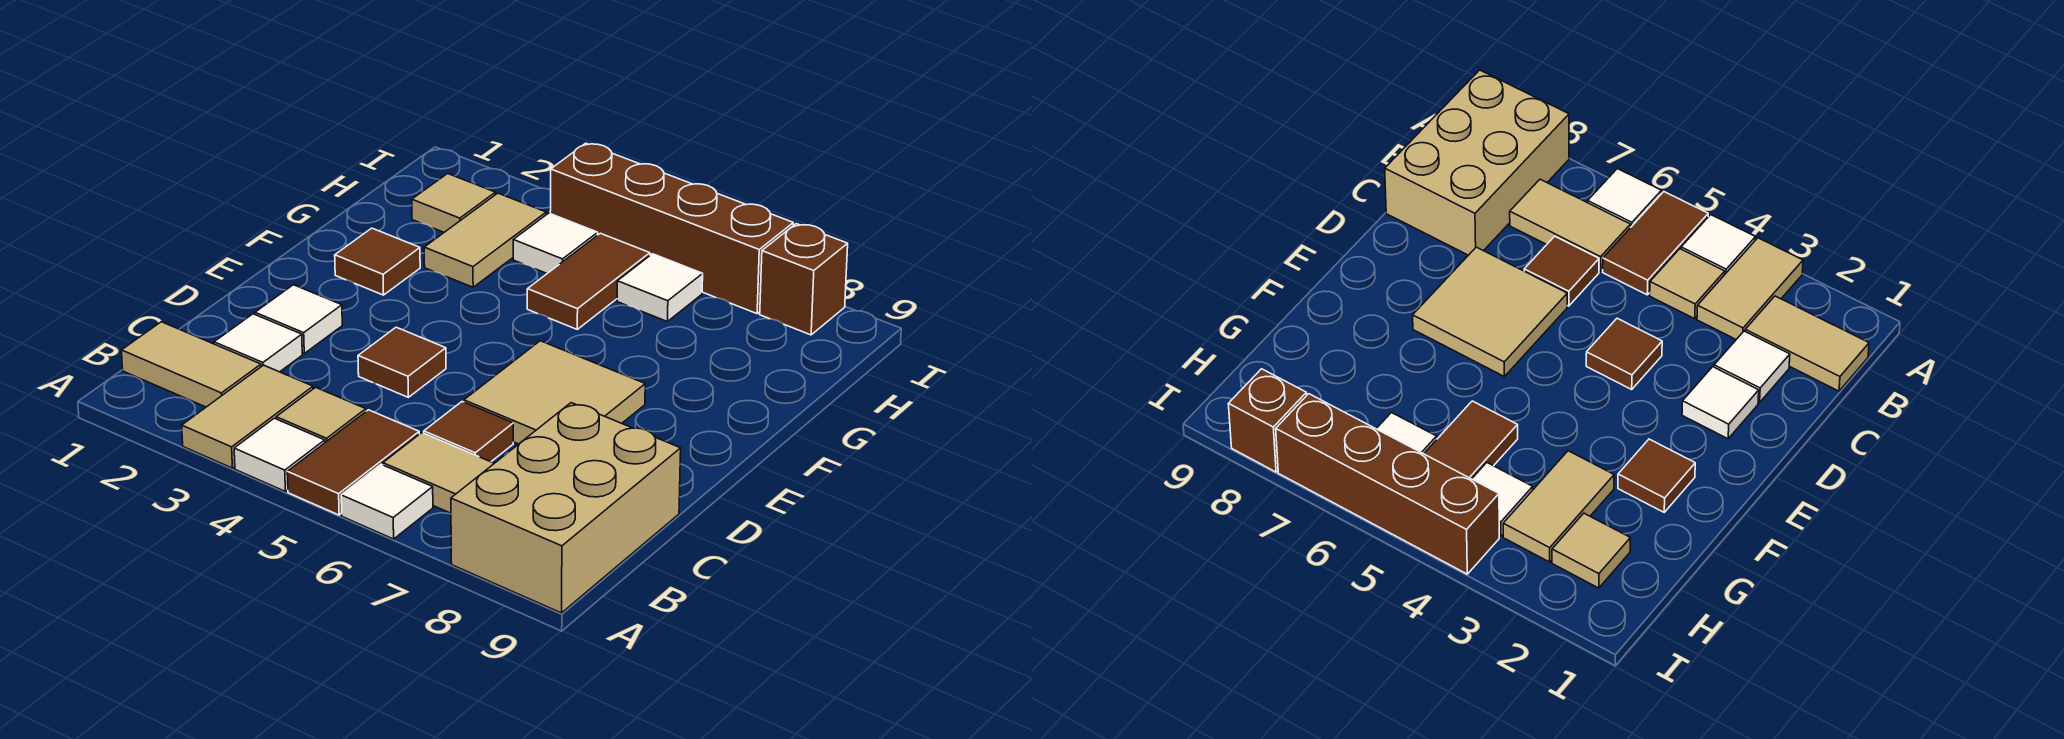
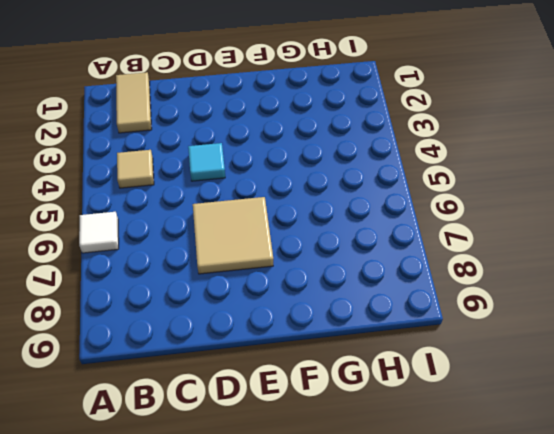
cyan tile D4 level 1 -> brown tile D4 level 1
none -> tan tile A3:B3 level 1
none -> white tile A4 level 1
none -> brown tile A5:B5 level 1

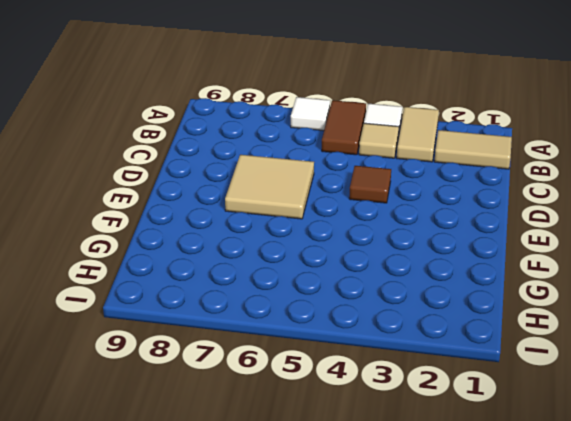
none -> tan brick A8:C9 level 1
none -> tan tile B6:B7 level 1
none -> white tile C2 level 1

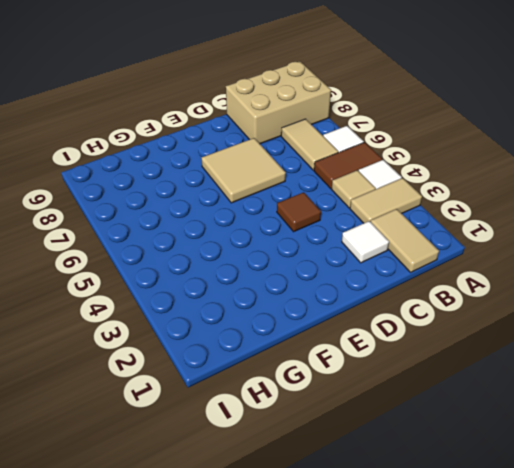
none -> brown tile C6 level 1
none -> white tile D2 level 1
none -> brown tile F2 level 1

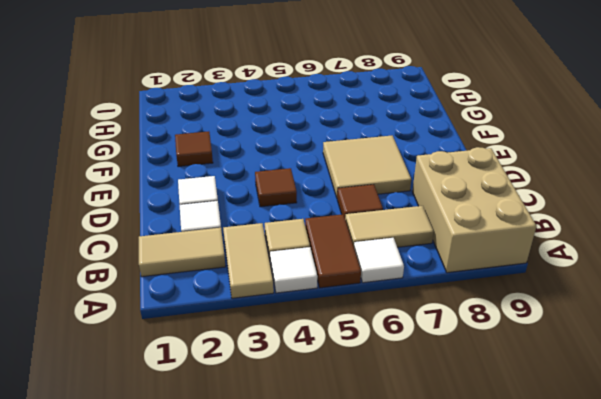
none -> tan tile G3:H3 level 1
none -> brown tile G5:H5 level 1
none -> tan tile H2 level 1

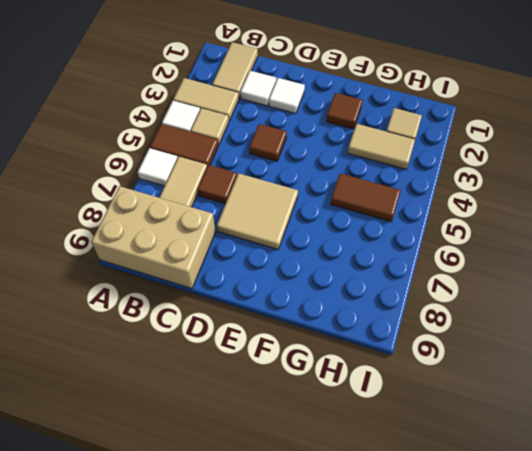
none -> white tile H4 level 1
none -> white tile H6 level 1
none -> brown brick I4:I7 level 1

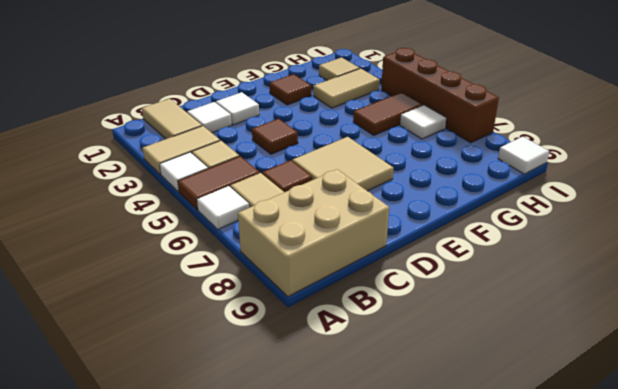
white tile I9 level 1 -> white tile H4 level 1
none -> brown brick I8 level 1

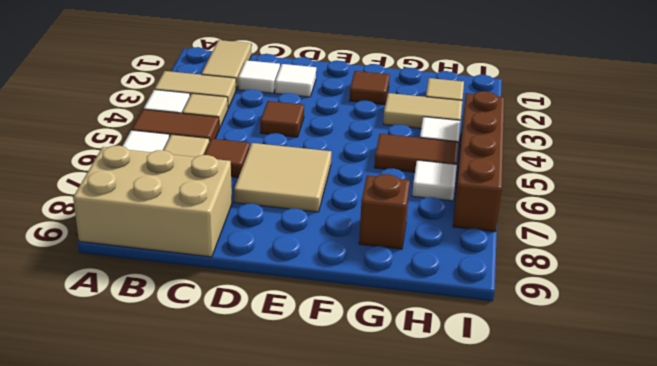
brown brick G8 level 1 -> brown brick I8 level 1

